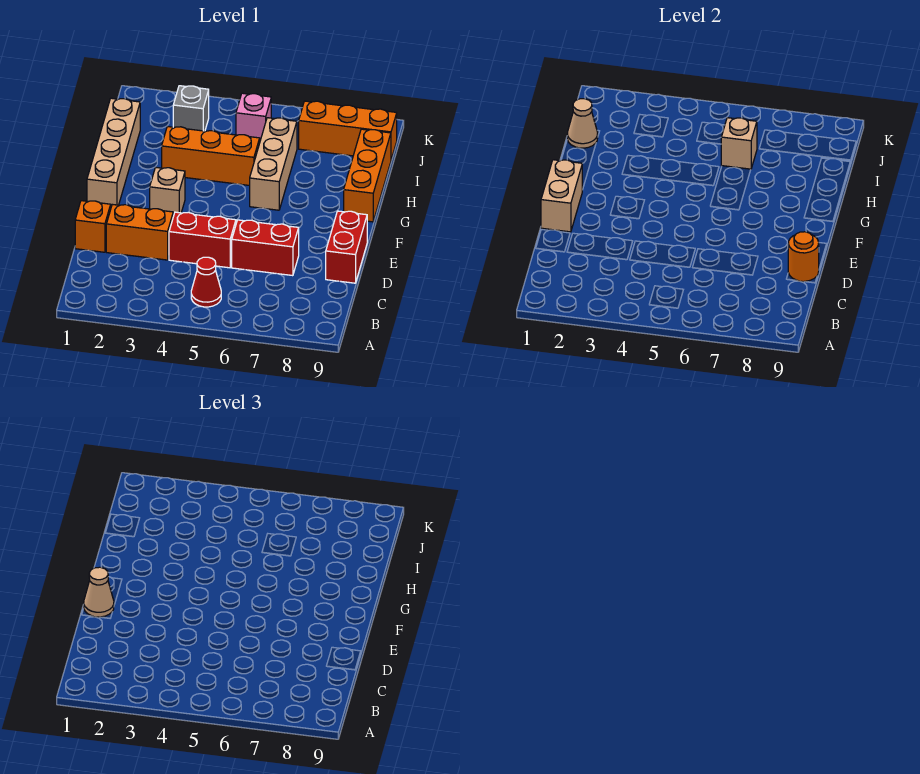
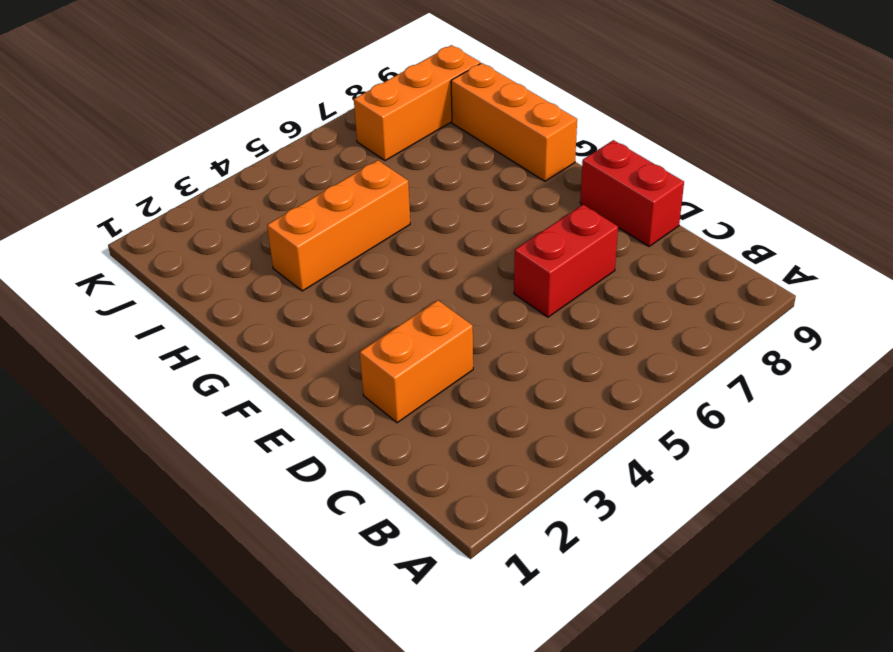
none -> red cone B5 level 1
none -> orange brick D1 level 1
none -> red brick D4:D5 level 1

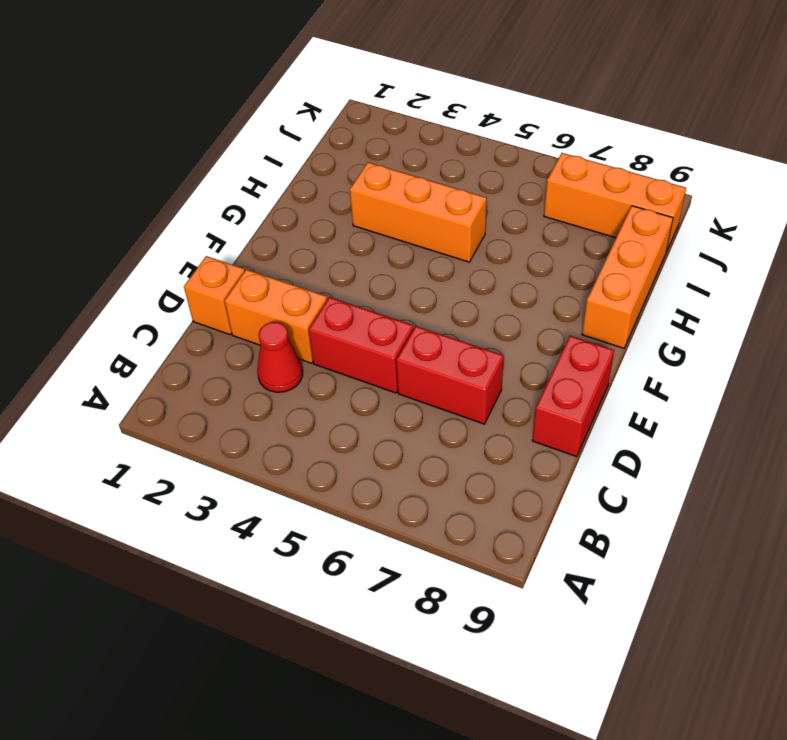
red cone C3 level 1 -> red cone B5 level 1
none -> tan brick F1:I1 level 1
none -> tan brick F3 level 1
none -> tan brick G6:I6 level 1

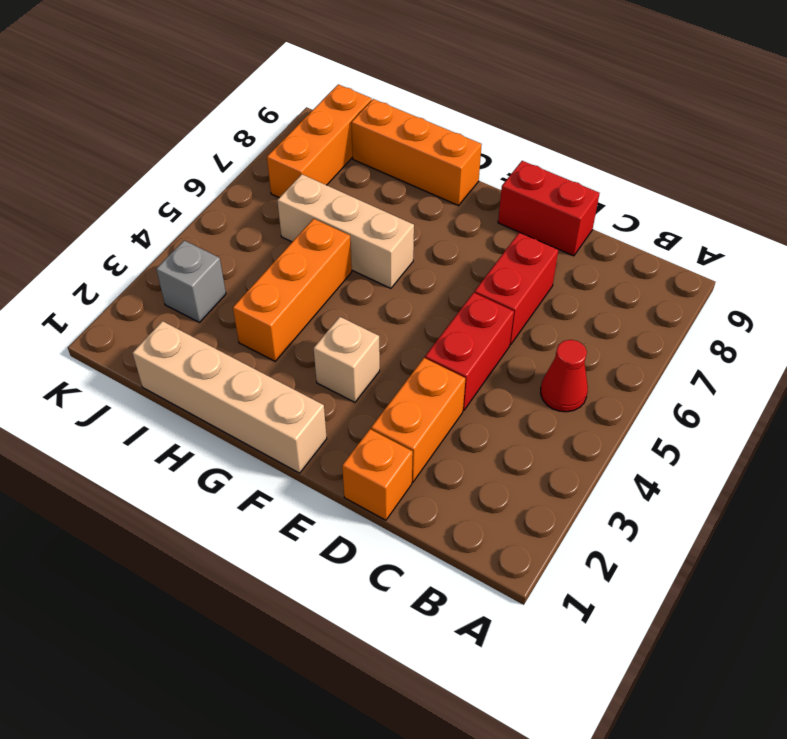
none -> pink brick J5 level 1
none -> orange round brick D9 level 2
none -> tan brick E1:F1 level 2

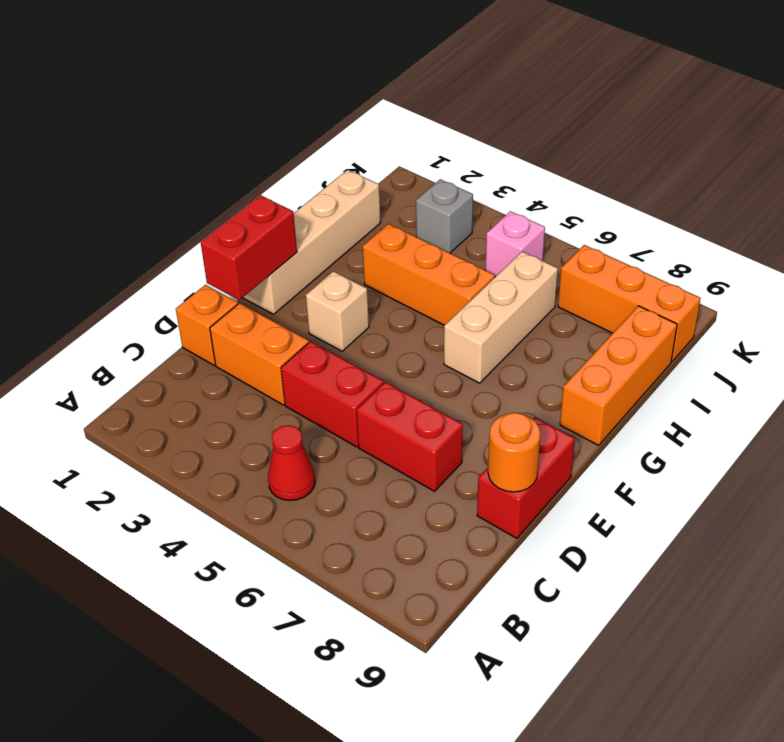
red brick E1:F1 level 2 -> tan brick E1:F1 level 2
none -> tan cone I1 level 2
none -> tan brick I6 level 2
none -> tan cone E1 level 3

